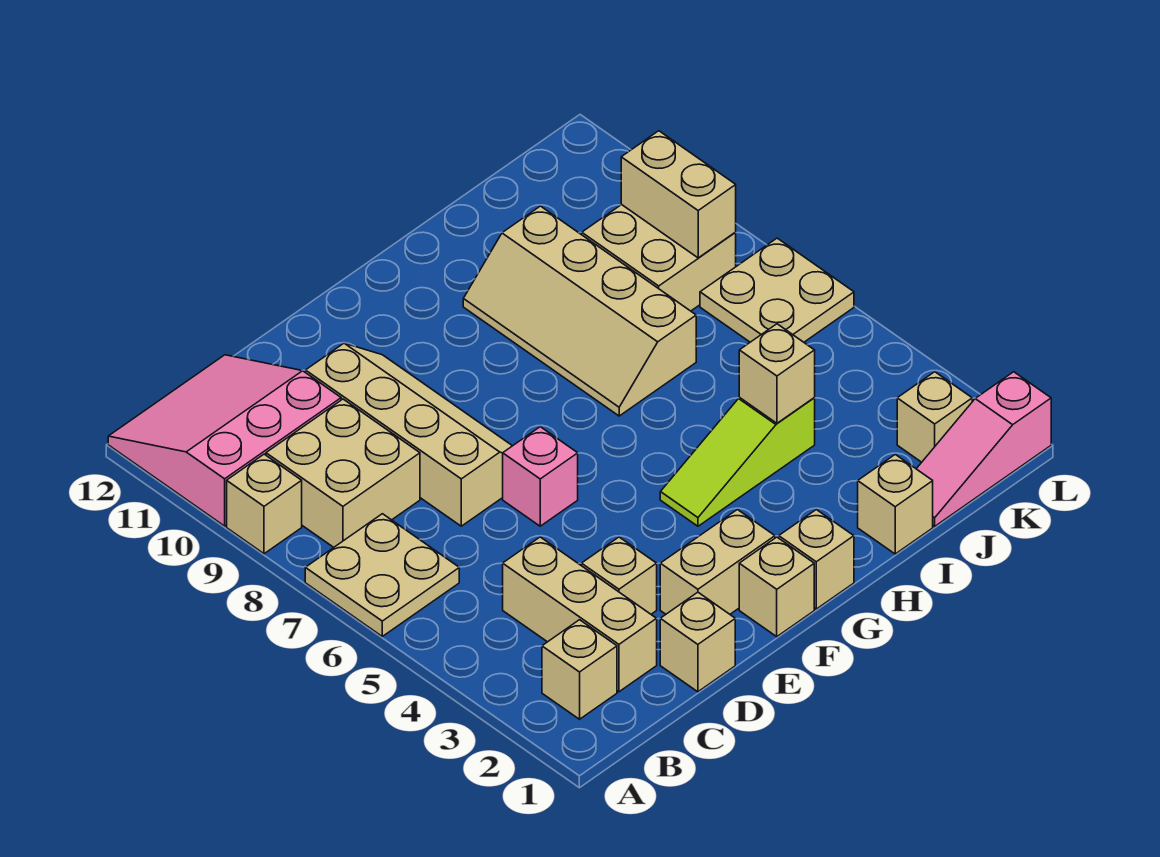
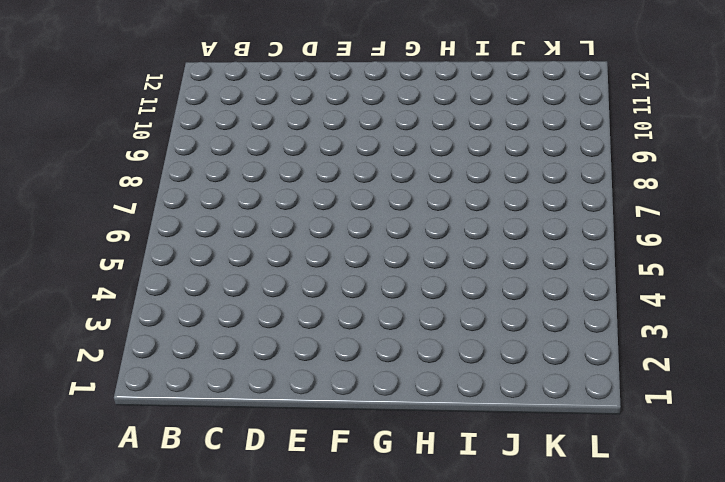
none -> tan plate A6:B7 level 1
none -> tan brick A9 level 1
none -> pink slope A10:C12 level 1 top 10

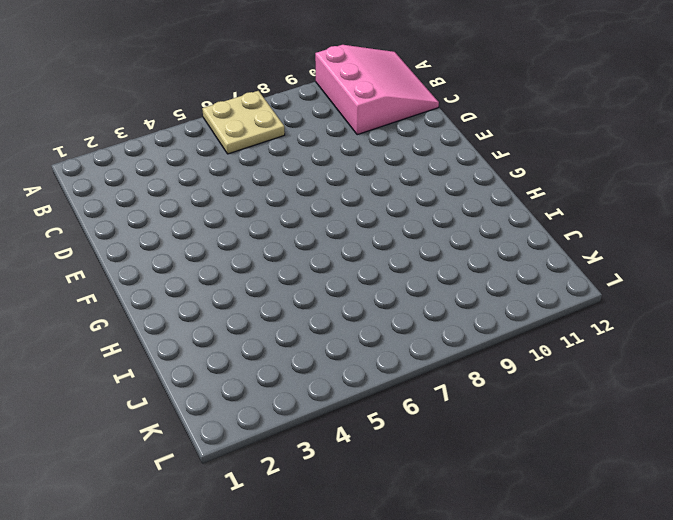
none -> tan brick A9 level 1
none -> tan brick B2 level 1
none -> tan brick B8:C9 level 1

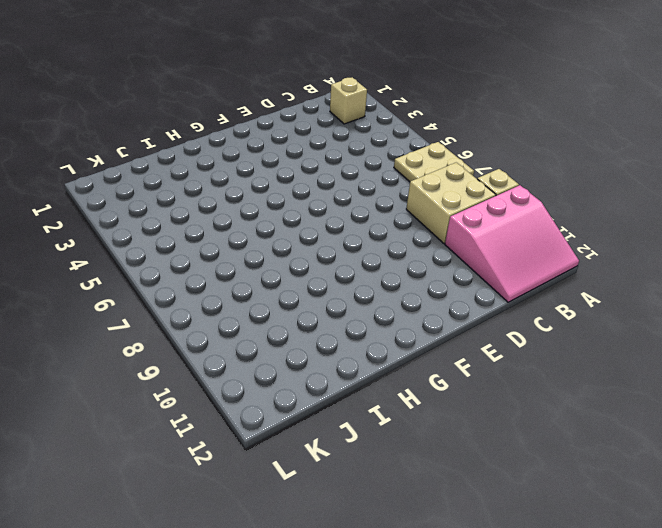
none -> tan brick C2:C4 level 1
none -> tan brick D1 level 1
none -> tan brick D3 level 1

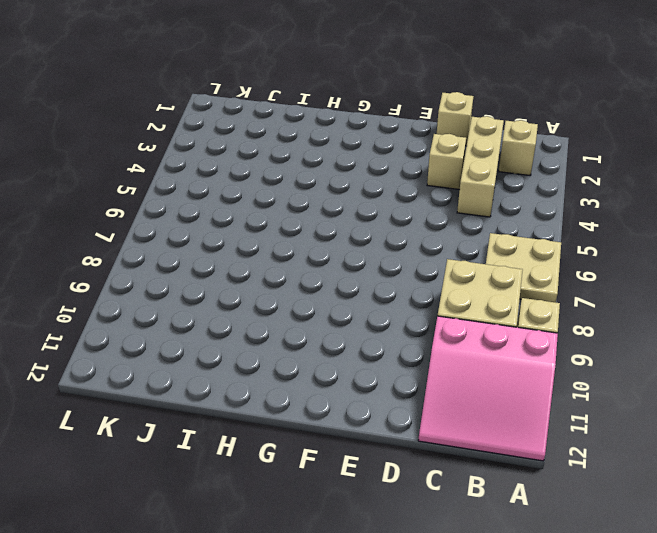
none -> tan slope D7:E10 level 1 top D
none -> tan brick E2:F2 level 1
none -> pink brick E6 level 1

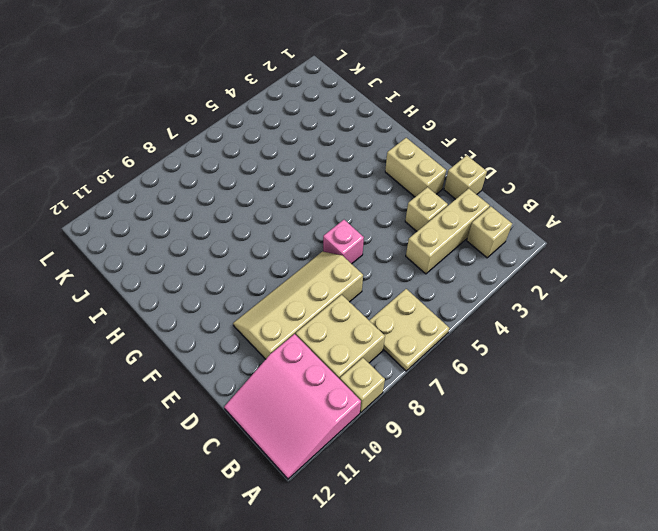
none -> tan brick F1 level 1
none -> tan brick G1 level 1
none -> lime slope G4:I4 level 1 top I

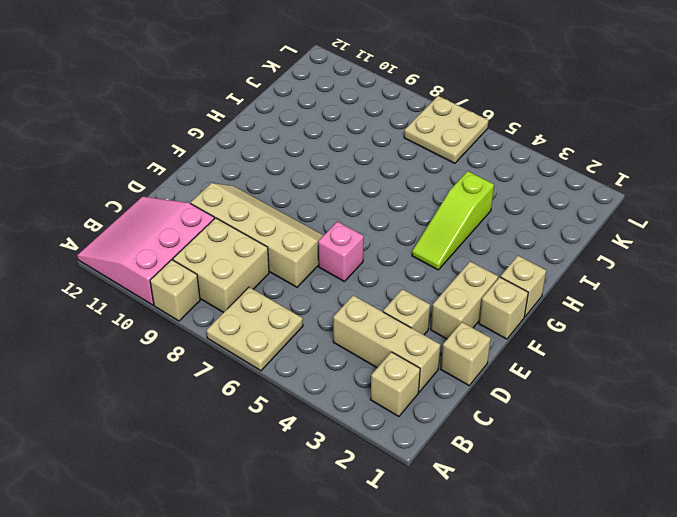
none -> tan slope H7:I10 level 1 top I
none -> tan brick I1 level 1
none -> pink slope J1:L1 level 1 top L

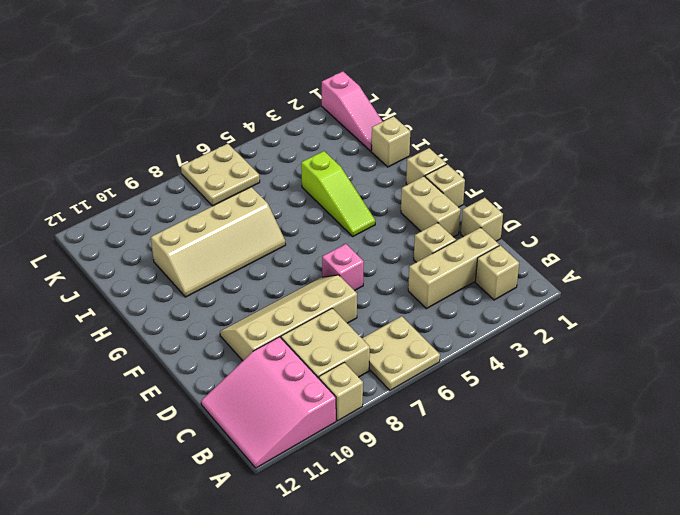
none -> tan brick J8:K9 level 1
none -> tan brick K2 level 1
none -> tan brick I4 level 2

